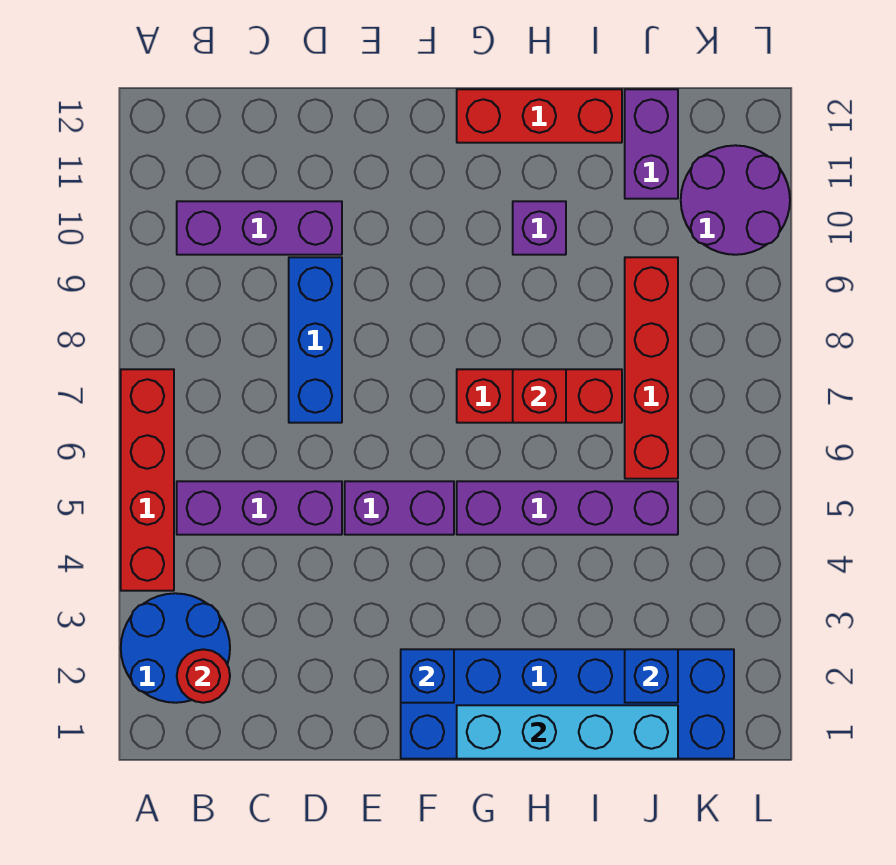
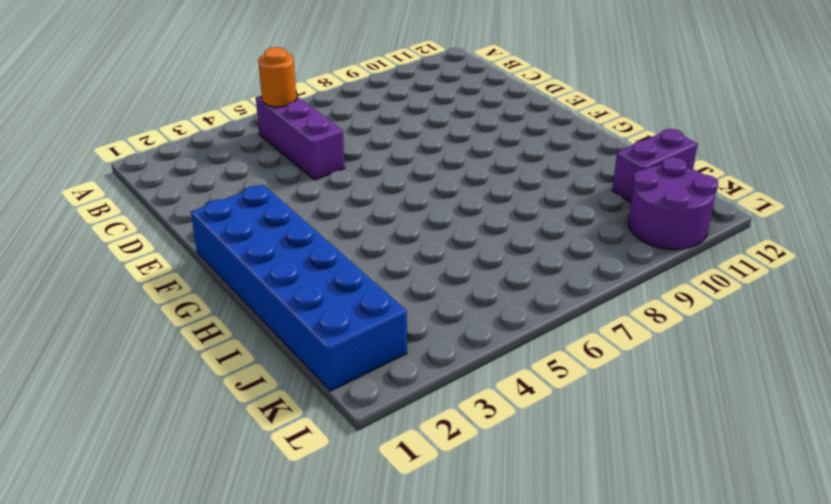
orange round brick B5 level 2 -> none
none -> blue round brick A2:B3 level 1
none -> red brick A4:A7 level 1
none -> purple brick B10:D10 level 1

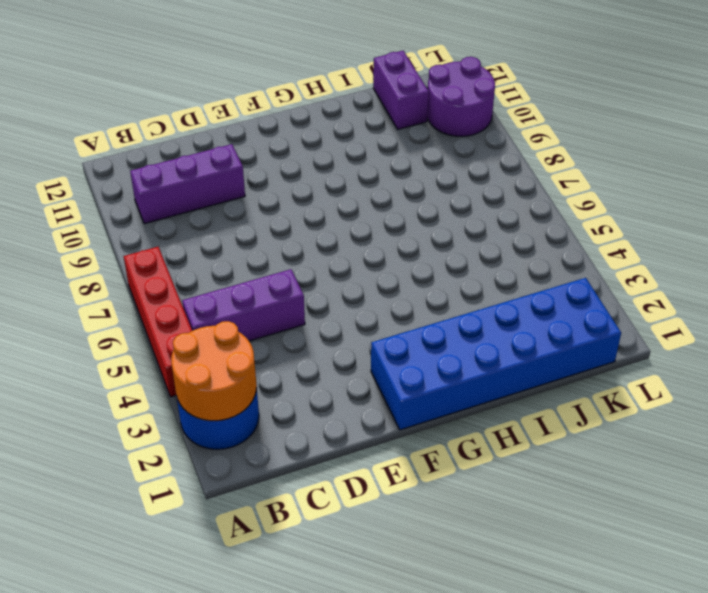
orange round brick A2:B3 level 2 -> red round brick B2 level 2
none -> blue brick D7:D9 level 1
none -> purple brick E5:F5 level 1
none -> purple brick G5:J5 level 1

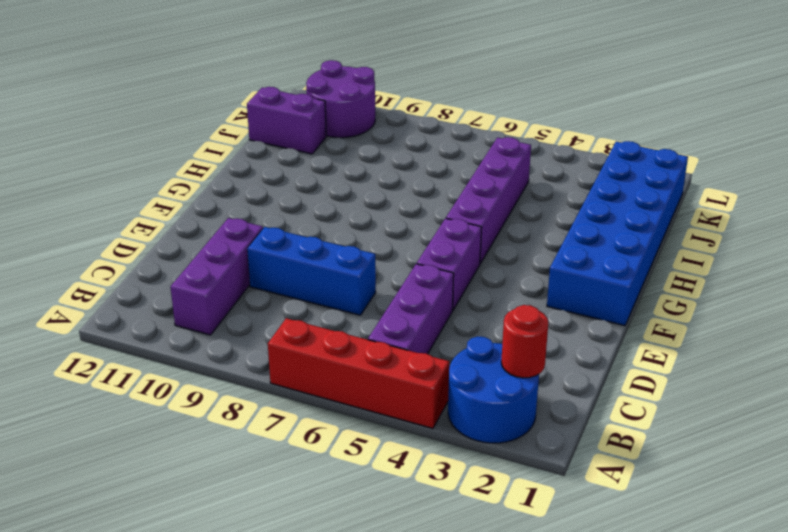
none -> red brick G7:I7 level 1
none -> red brick G12:I12 level 1
none -> purple brick H10 level 1

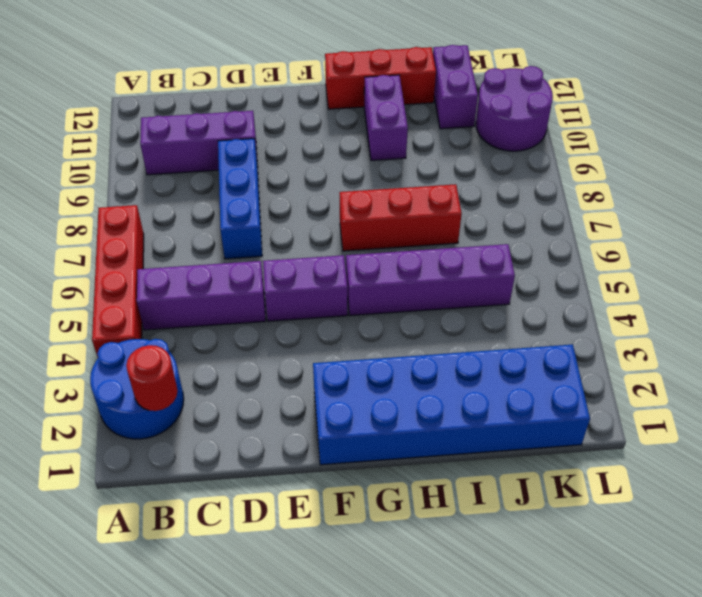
purple brick H10:H11 level 1 -> purple brick H10 level 1
none -> red brick J6:J9 level 1
none -> blue brick F2 level 2
none -> cyan brick G1:J1 level 2

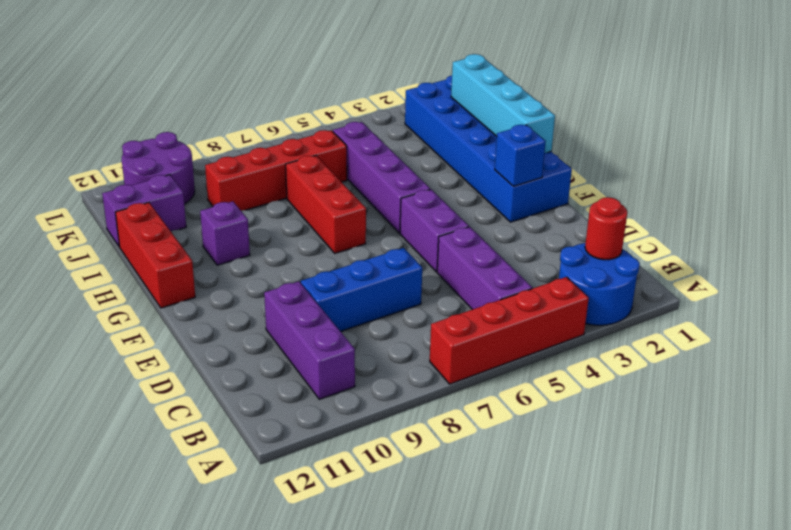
none -> red brick H7 level 2
none -> blue brick J2 level 2

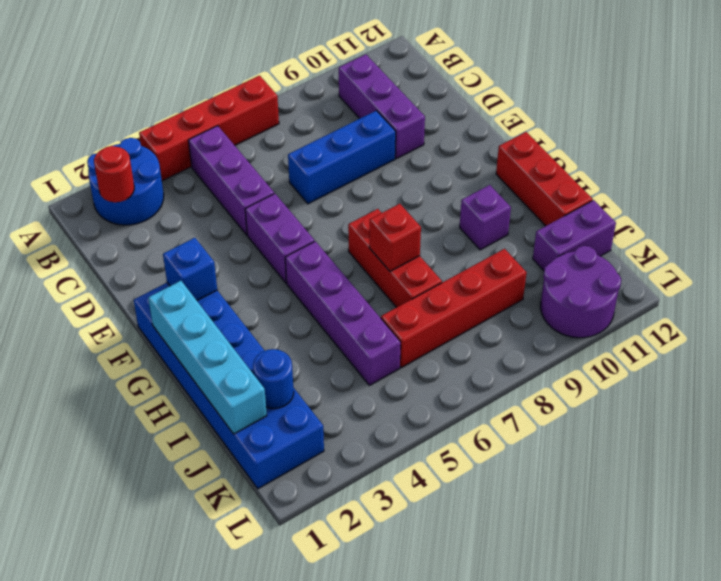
blue round brick J2 level 2 -> blue brick J2 level 2

